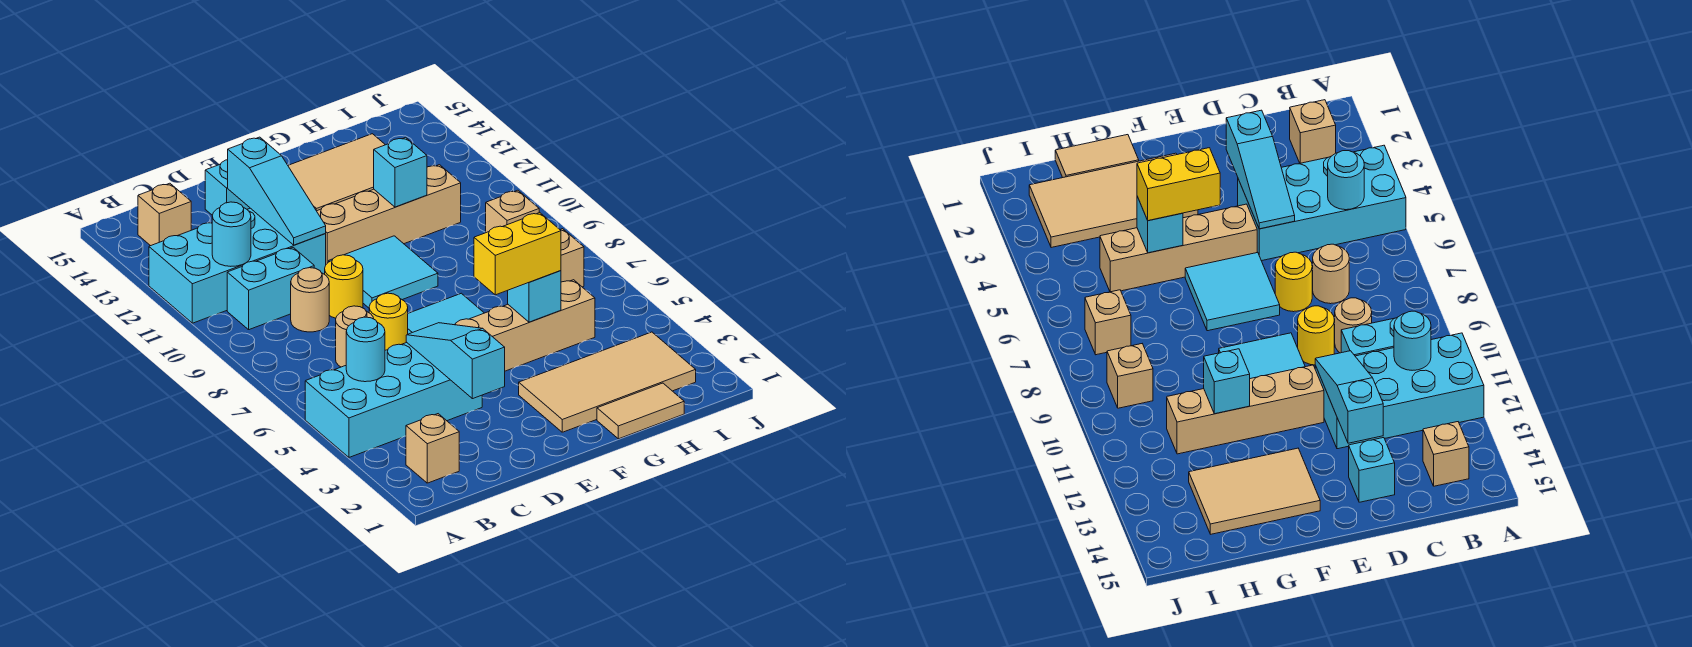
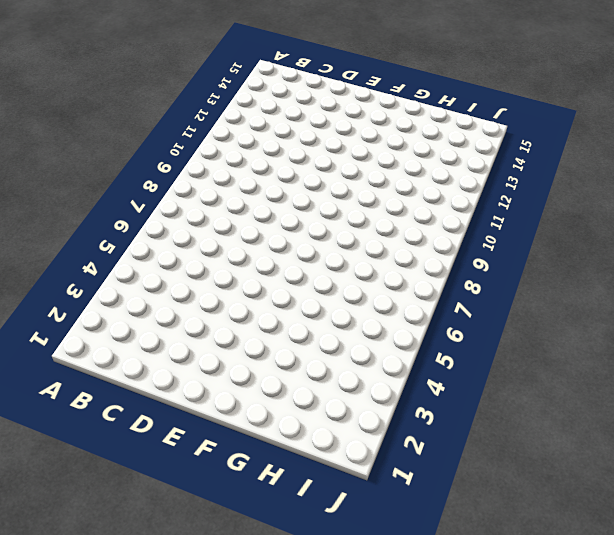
none -> cyan brick A4:D5 level 1
none -> cyan brick A11:D12 level 1
none -> tan brick B2 level 1

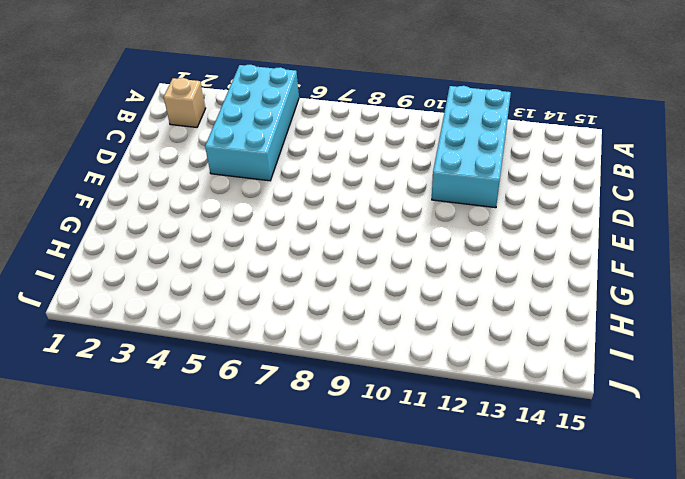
none -> cyan brick B10:C10 level 1
none -> tan brick B14 level 1
none -> tan round brick C7 level 1

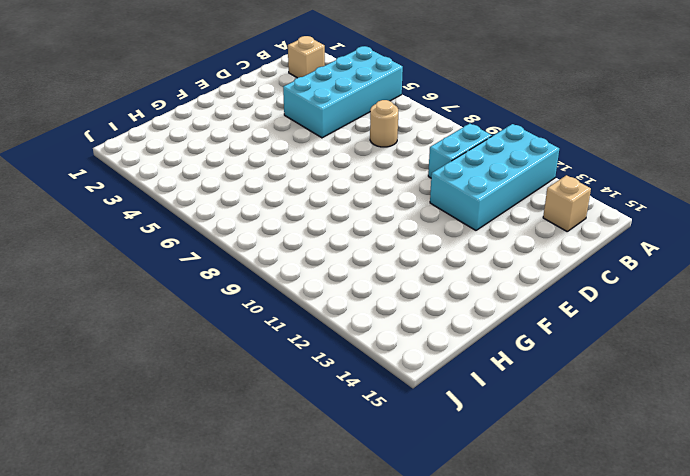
none -> tan round brick C9 level 1
none -> yellow round brick D7 level 1
none -> yellow round brick D9 level 1

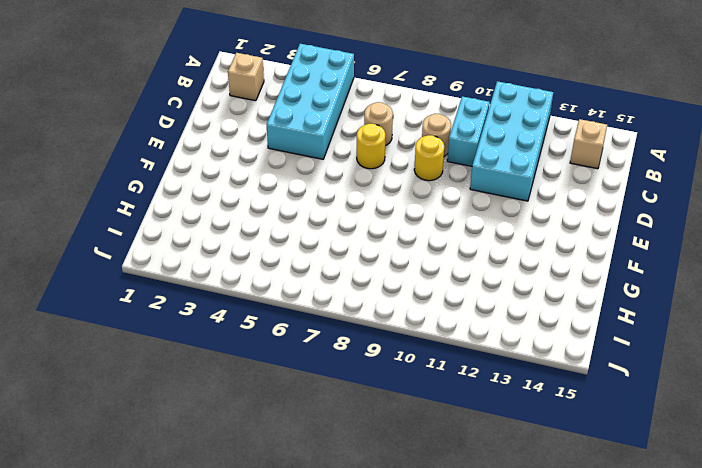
none -> cyan brick D14 level 1
none -> tan brick E5:H5 level 1
none -> cyan tile E6:F7 level 1

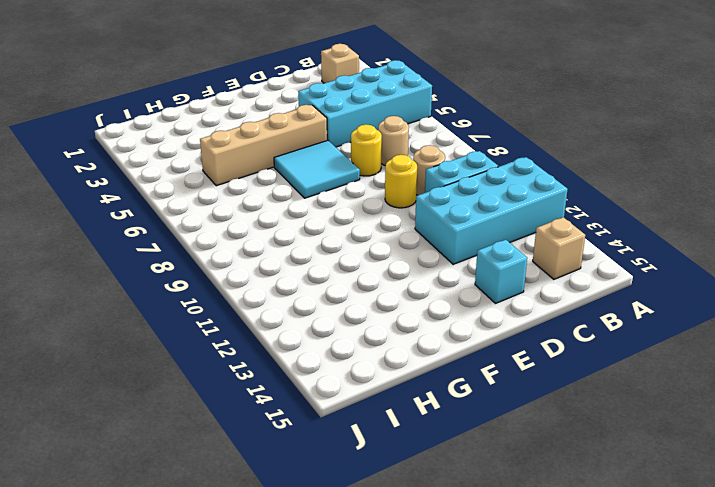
none -> cyan tile E9:F10 level 1
none -> tan brick E11:H11 level 1
none -> tan tile F2:I3 level 1

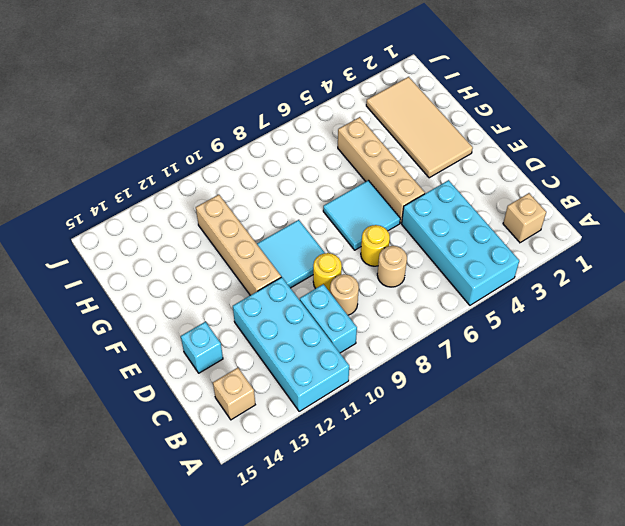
none -> tan tile F13:H14 level 1
none -> tan tile G1:H1 level 1
none -> tan brick I7 level 1

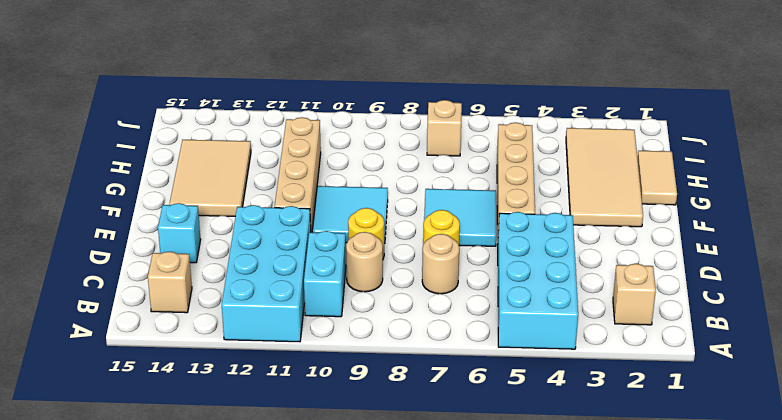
none -> tan brick I9 level 1
none -> cyan round brick B5 level 2
none -> cyan round brick B11 level 2

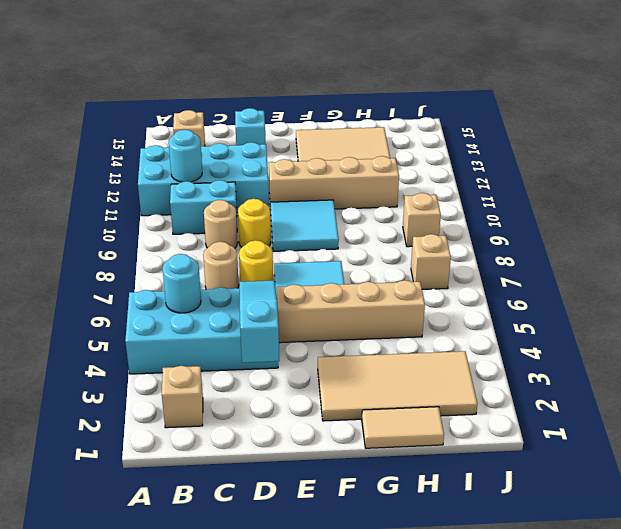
none -> cyan slope D11:D13 level 2 top 13
none -> cyan brick G5 level 2
none -> cyan brick G11 level 2

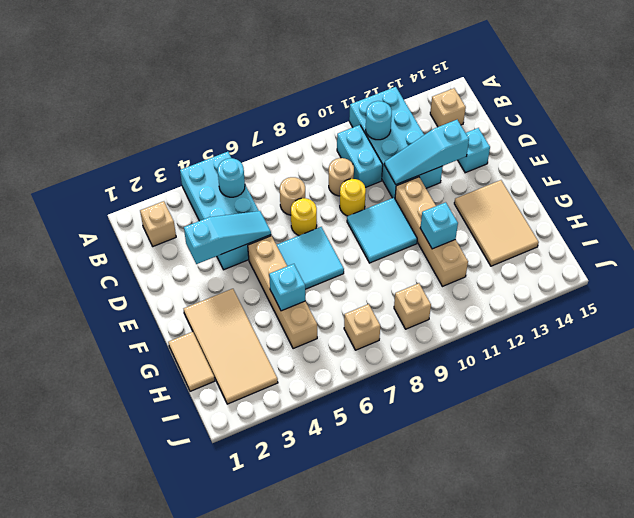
none -> yellow brick F5:G5 level 3

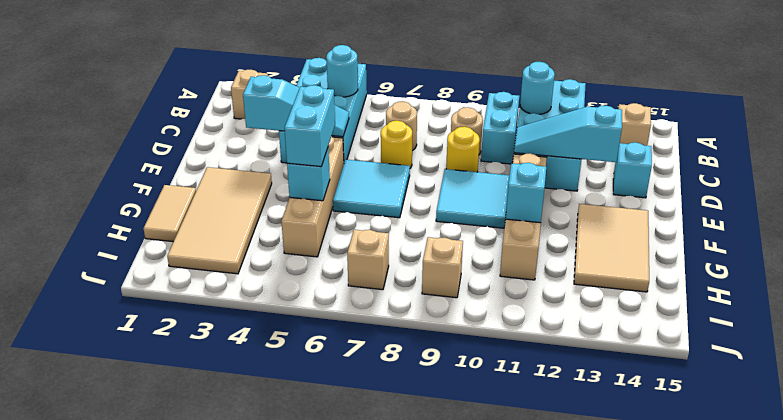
cyan brick F5:G5 level 3 -> yellow brick F5:G5 level 3

